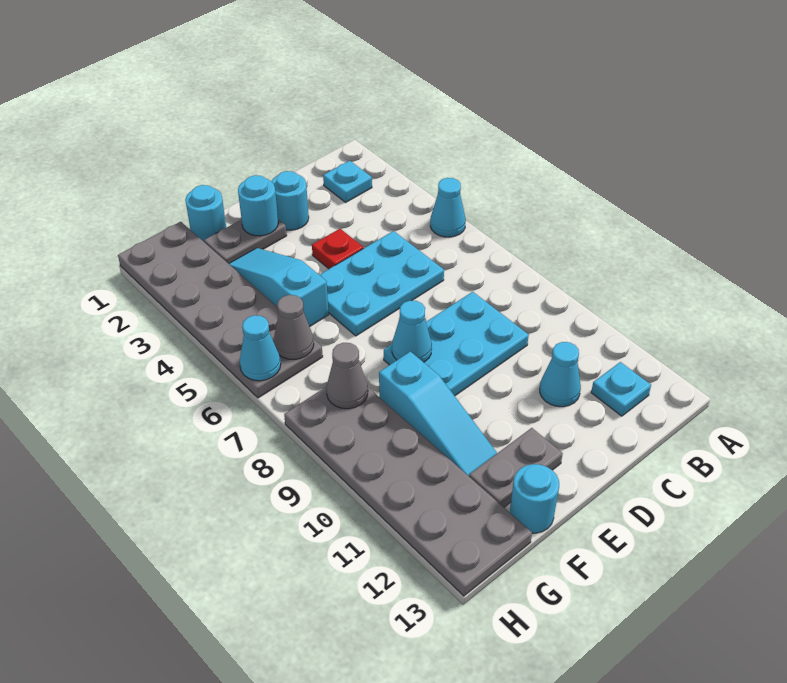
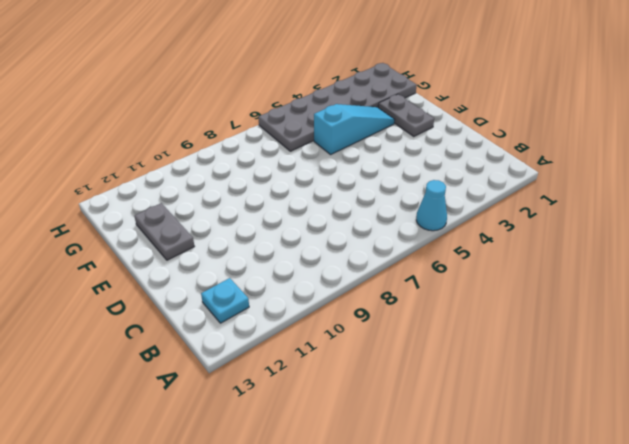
none -> cyan plate B2 level 1
none -> cyan plate C5:E6 level 1
none -> cyan plate C8:E9 level 1

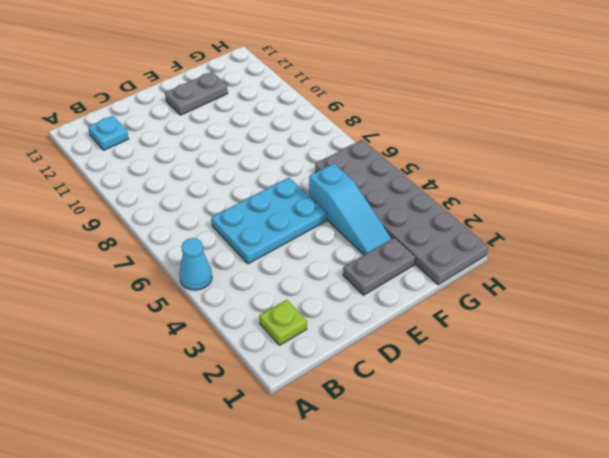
lime plate B2 level 1 -> cyan plate B2 level 1
none -> cyan plate C8:E9 level 1
none -> cyan cone C11 level 1
none -> cyan round brick D2 level 1

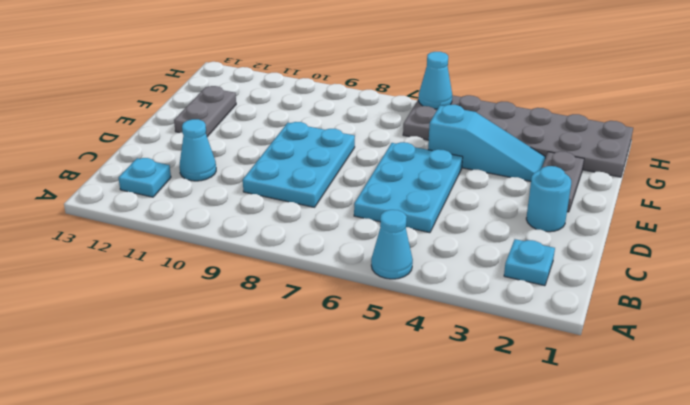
none -> red plate D4 level 1
none -> cyan round brick F1 level 1
none -> cyan slope F9:F11 level 1 top 9

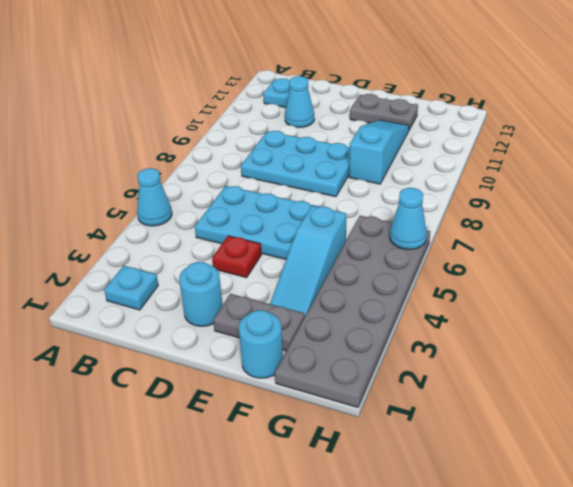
none -> cyan round brick F13 level 1
none -> grey plate G8:H13 level 1
none -> cyan round brick E2 level 2

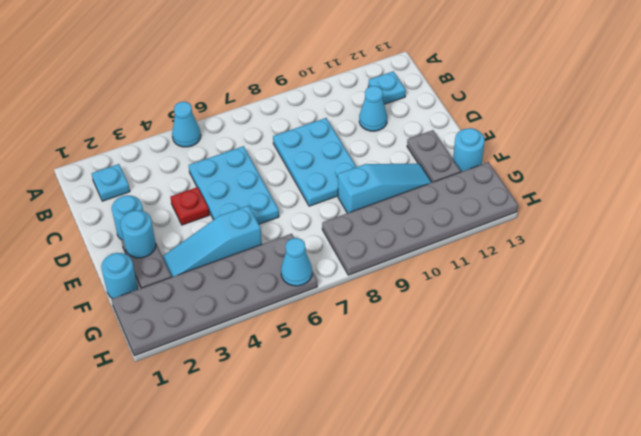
none -> cyan cone E8 level 2
none -> grey cone G6 level 2
none -> grey cone G8 level 2

